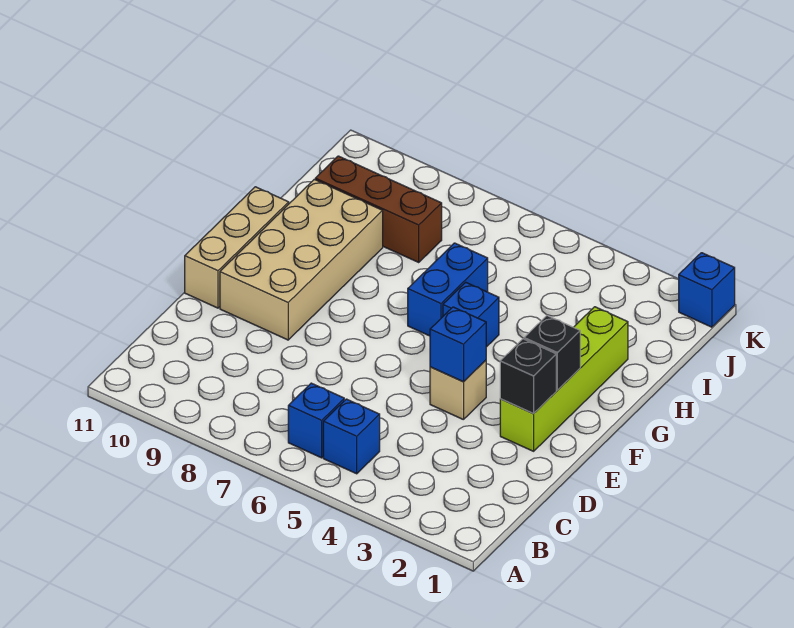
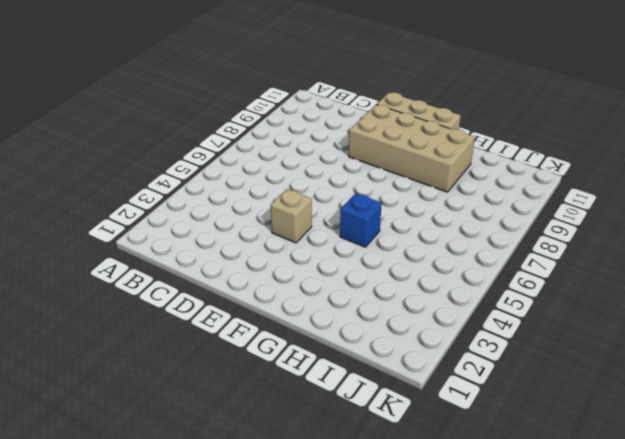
none -> blue brick B5 level 1
none -> blue brick B6 level 1
none -> lime brick E2:H2 level 1

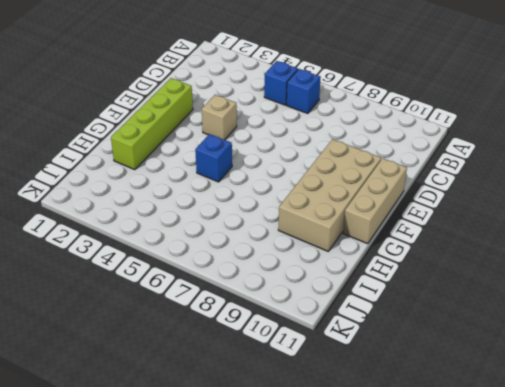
none -> blue brick G6:H6 level 1
none -> brown brick I8:I10 level 1
none -> blue brick K1 level 1

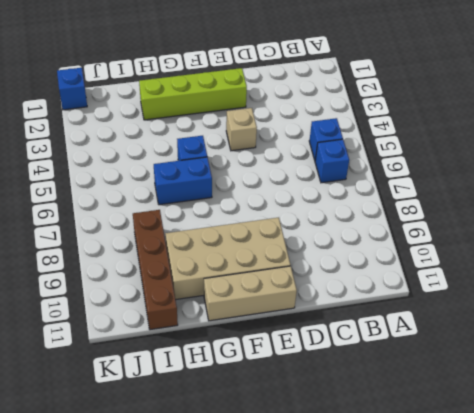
brown brick I8:I11 level 1 -> brown brick I8:I10 level 1
none -> black brick E2 level 2
none -> blue brick E4 level 2
none -> black brick F2 level 2

